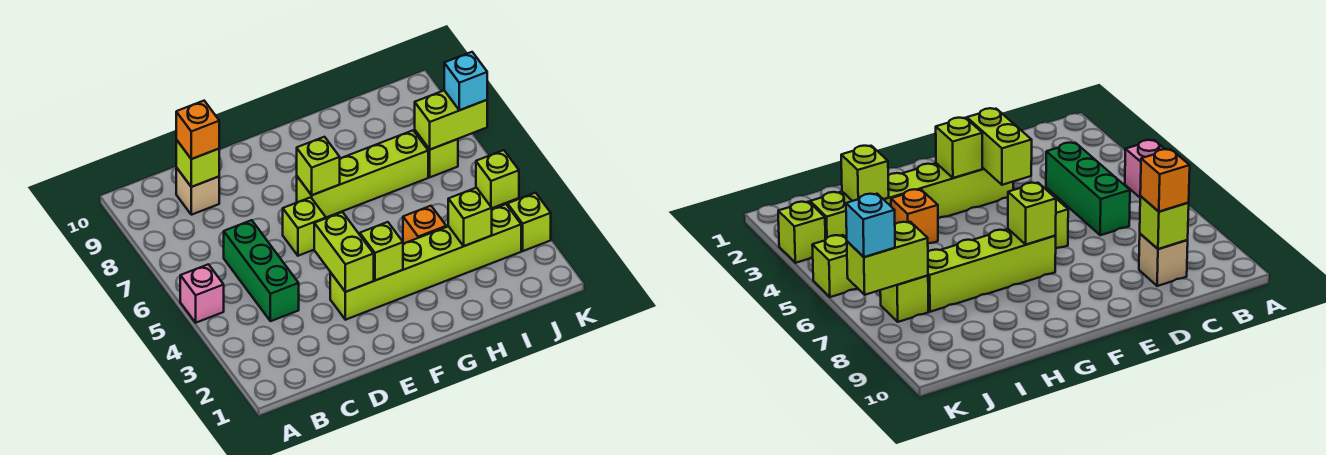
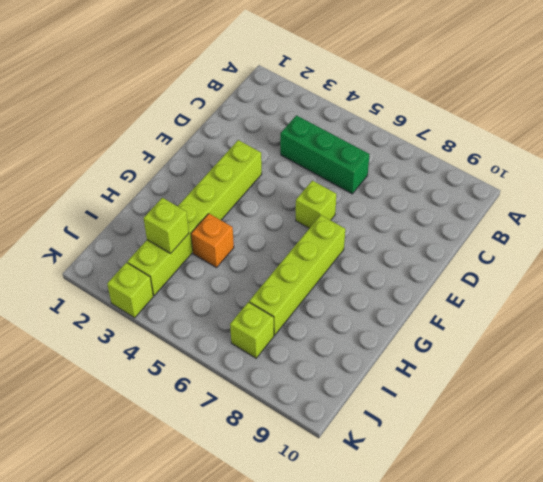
none -> pink brick A5 level 1
none -> tan brick C9 level 1
none -> lime brick K5 level 1

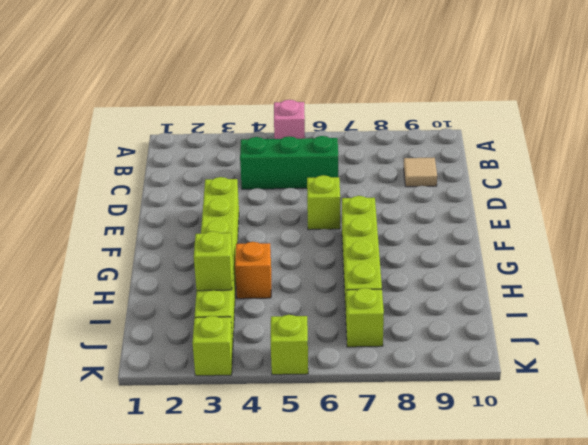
tan tile C9 level 1 -> tan brick C9 level 1
none -> lime brick C9 level 2
none -> lime brick E3:E4 level 2
none -> lime brick F3 level 2

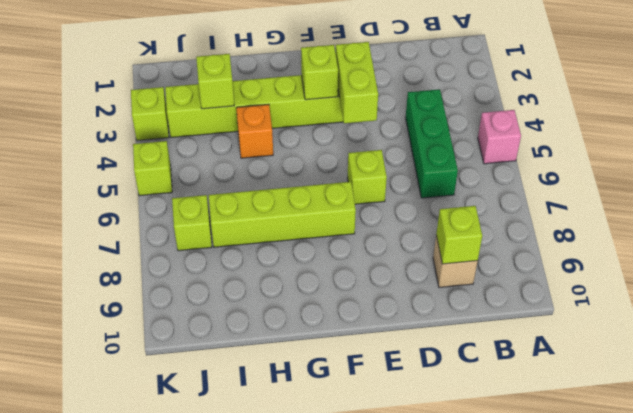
none -> lime brick F7 level 2
none -> lime brick J7:K7 level 2
none -> orange brick C9 level 3

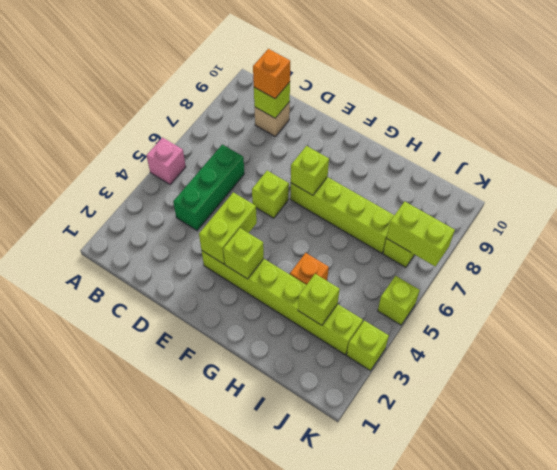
none -> cyan brick K7 level 3

